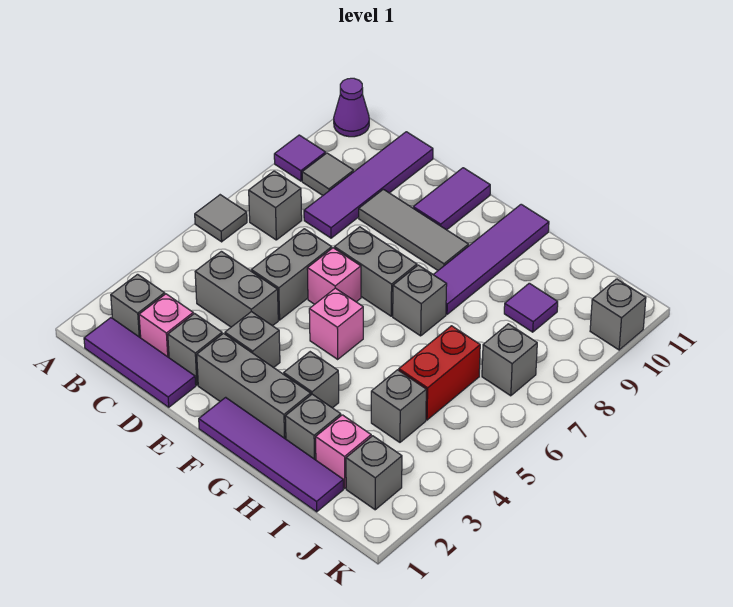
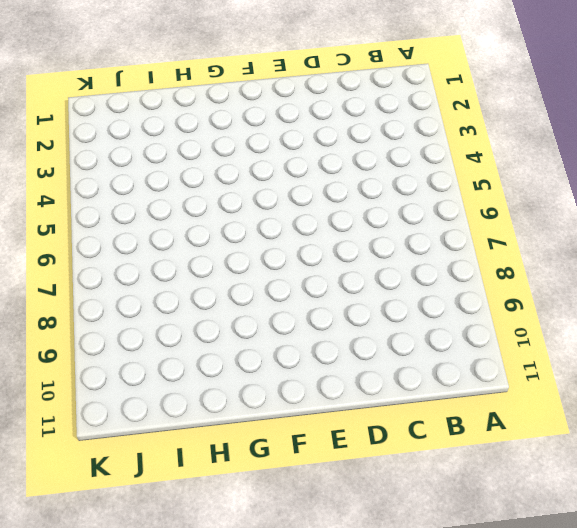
none -> grey tile A6 level 1
none -> purple tile A9 level 1
none -> purple cone A11 level 1
none -> purple tile B1:D1 level 1

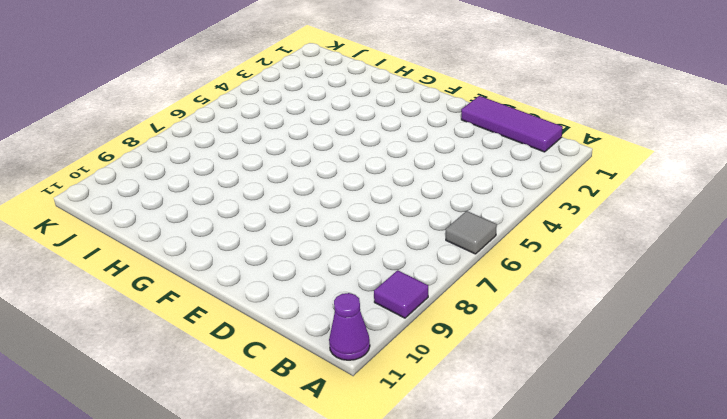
none -> grey brick B2 level 1
none -> grey brick B7 level 1
none -> grey tile B9 level 1
none -> pink brick C2 level 1

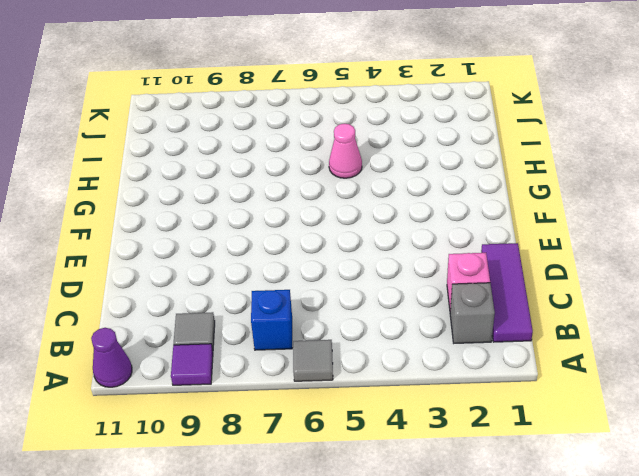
blue brick B7 level 1 -> grey brick B7 level 1
pink cone H5 level 1 -> none
none -> grey brick C4:D4 level 1
none -> purple tile C8:C11 level 1
none -> grey brick D2 level 1
none -> grey brick D5:D6 level 1

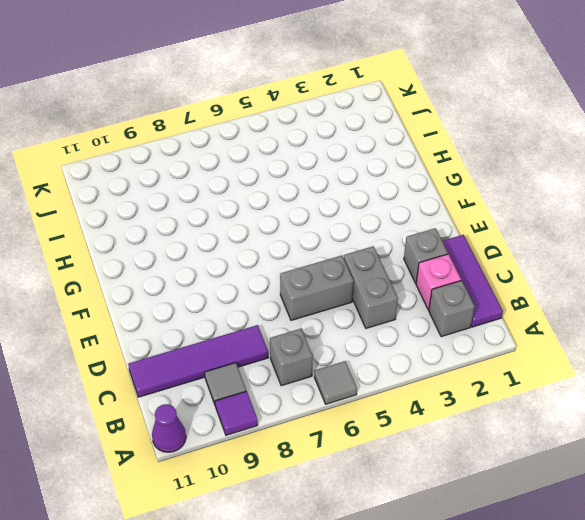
none -> grey tile D9:F9 level 1
none -> grey brick E2:G2 level 1
none -> grey brick E3 level 1
none -> pink brick E6 level 1

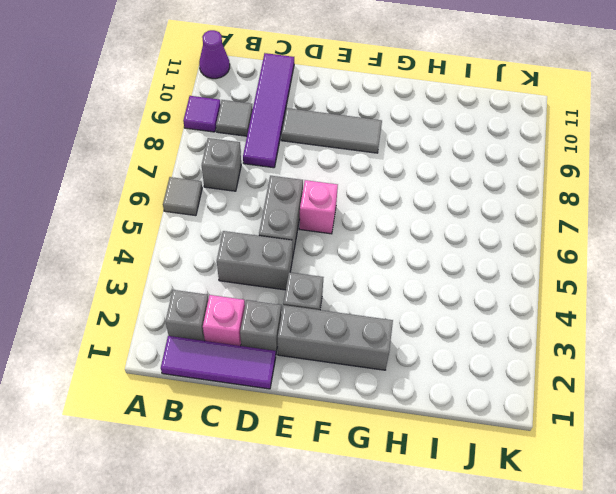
none -> grey brick E7:F7 level 1
none -> purple tile E10:E11 level 1
none -> purple tile F1:I1 level 1
none -> pink brick F5 level 1

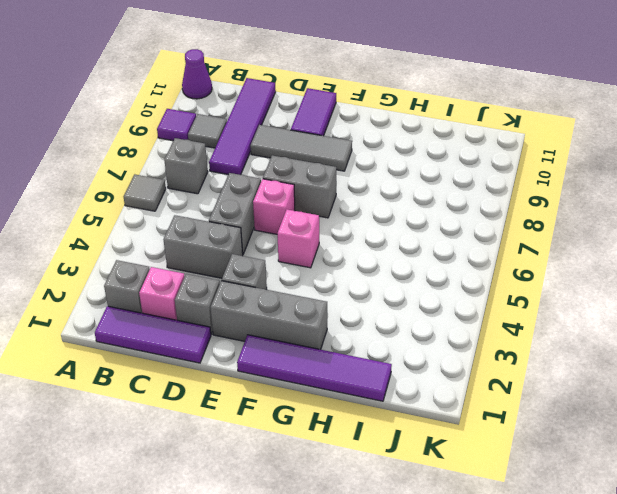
none -> grey brick G3 level 1
none -> grey brick G7 level 1
none -> purple tile G8:G11 level 1
none -> grey brick H2 level 1

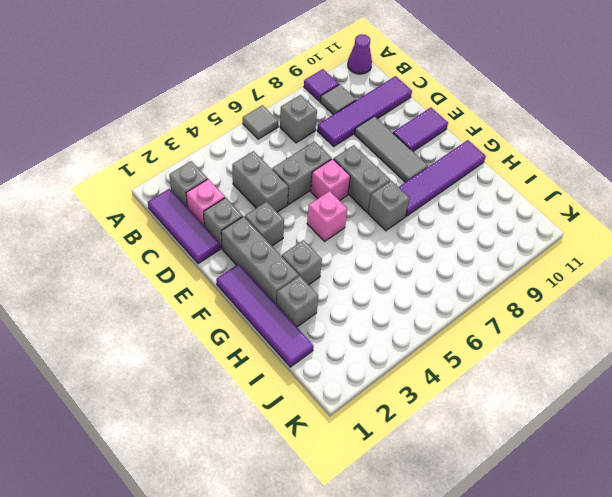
none -> pink brick I2 level 1
none -> grey brick I4 level 1
none -> red brick I5:I6 level 1
none -> purple tile I9 level 1

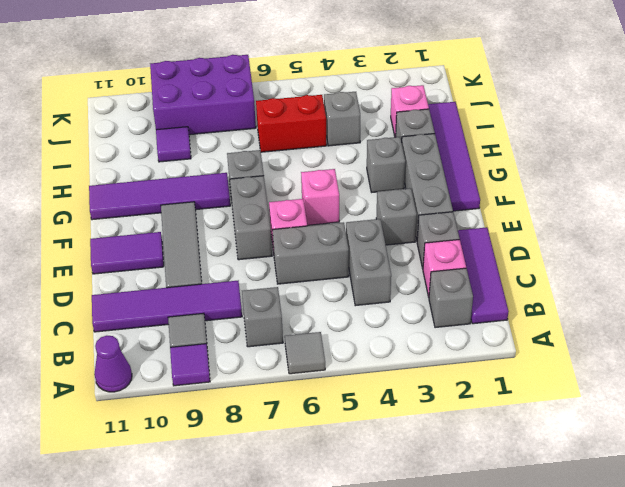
purple brick J7:K9 level 1 -> grey brick J7 level 1
none -> grey brick J2 level 1
none -> grey brick K10 level 1

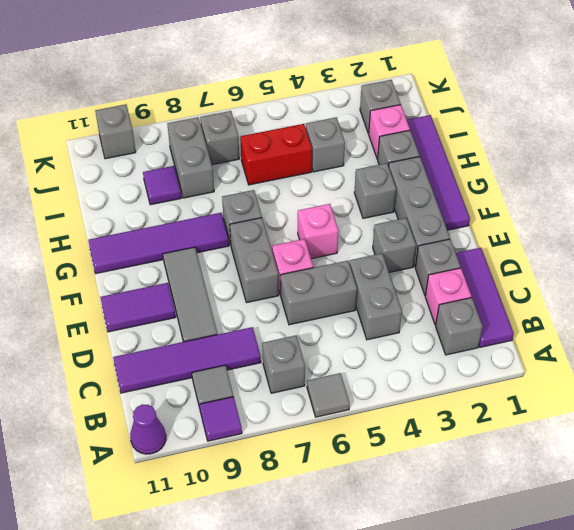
grey brick I8:J8 level 1 -> none

